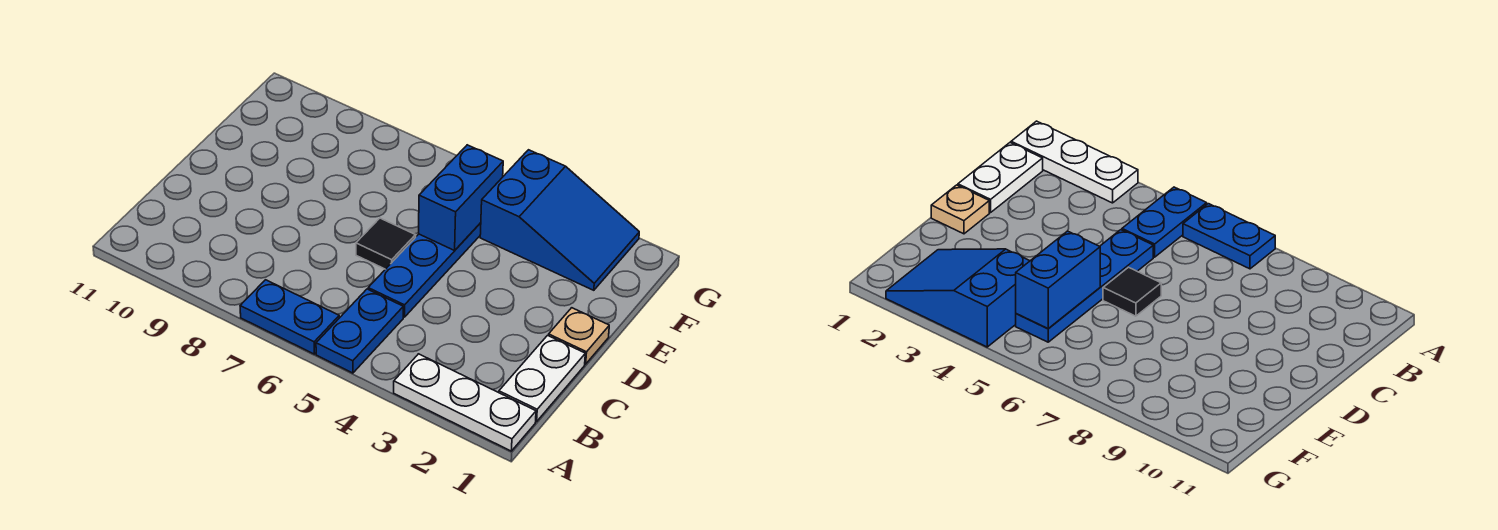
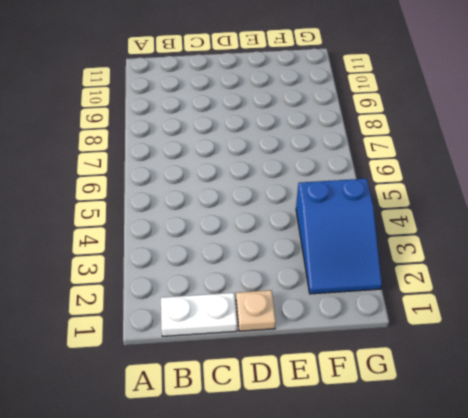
none -> white plate A1:A3 level 1
none -> blue plate A5:B5 level 1

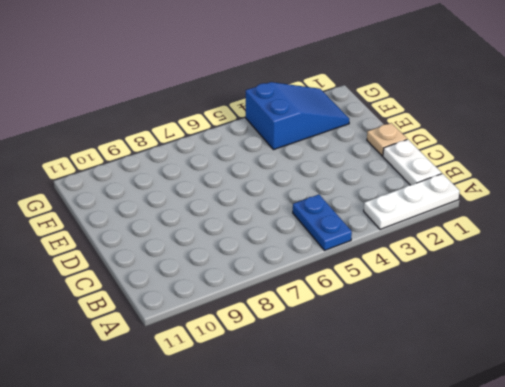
none -> blue plate A6:A7 level 1
none -> blue plate C5:F5 level 1

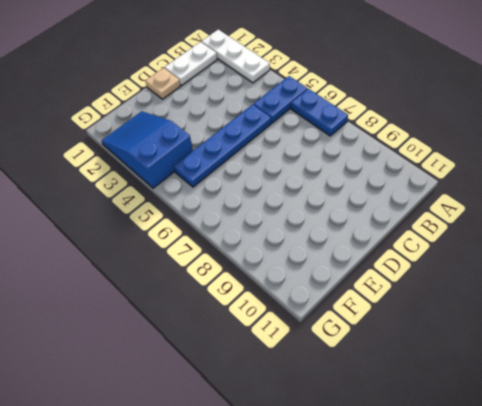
none -> black tile D6 level 1
none -> blue brick E5:F5 level 2

